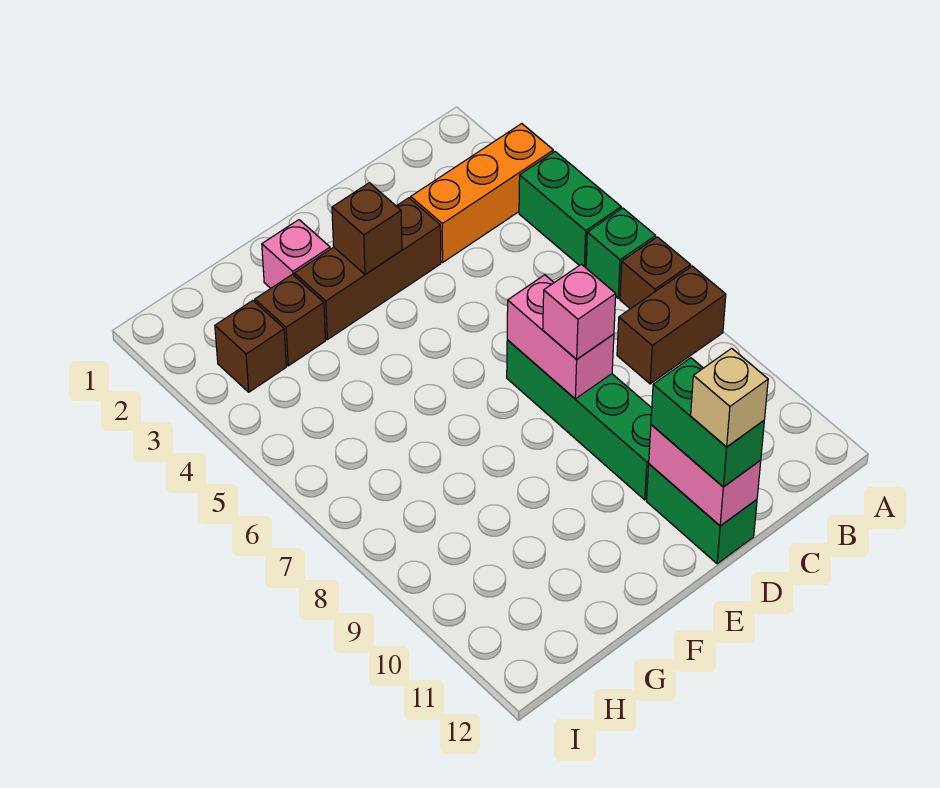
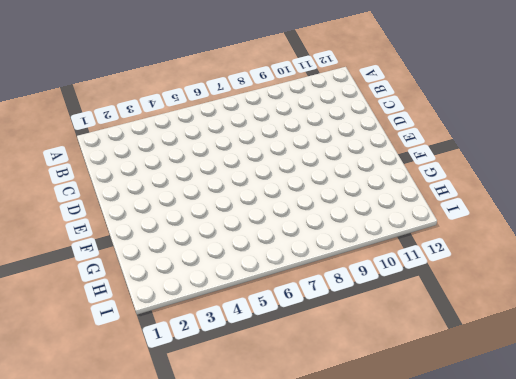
none -> orange brick A3:C3 level 1
none -> green brick A4:A5 level 1
none -> green brick A6 level 1

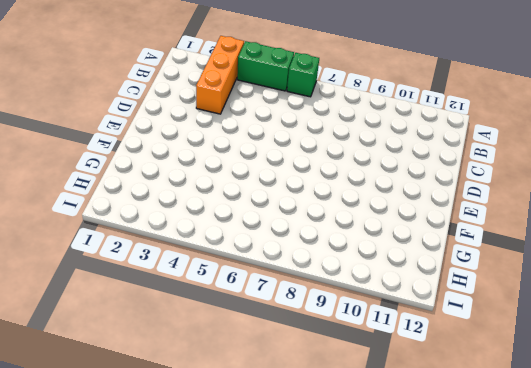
none -> brown brick A7 level 1
none -> brown brick A8:B8 level 1
none -> brown brick D3:F3 level 1

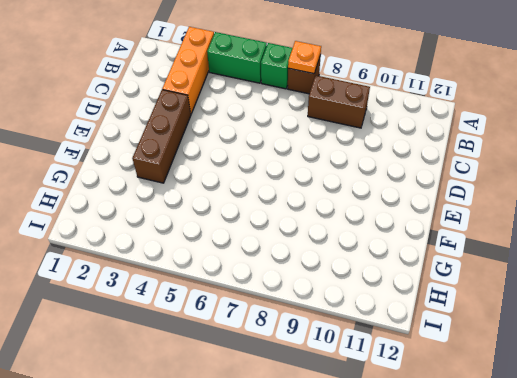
orange plate A7 level 2 -> none
brown brick B8:B9 level 1 -> brown brick A8:B8 level 1
none -> green brick D7:D10 level 1
none -> green brick D11:D12 level 1
none -> pink brick F2 level 1

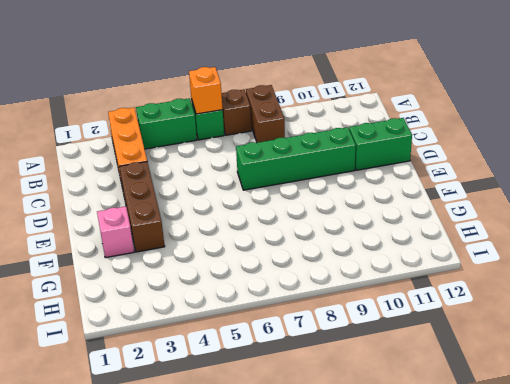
orange brick A6 level 2 -> none
none -> brown brick G3 level 1
none -> brown brick H3 level 1
none -> pink brick D7:D8 level 2

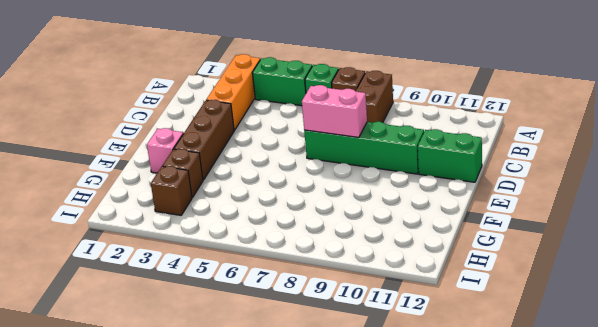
none -> pink brick D11:D12 level 2
none -> brown brick E3 level 2
none -> pink brick D8 level 3

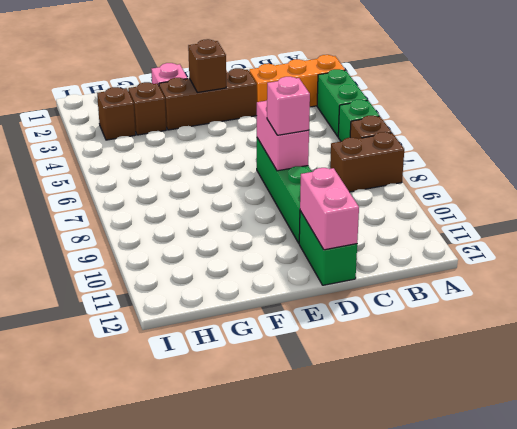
none -> green brick D11:D12 level 3
none -> tan brick D12 level 4

